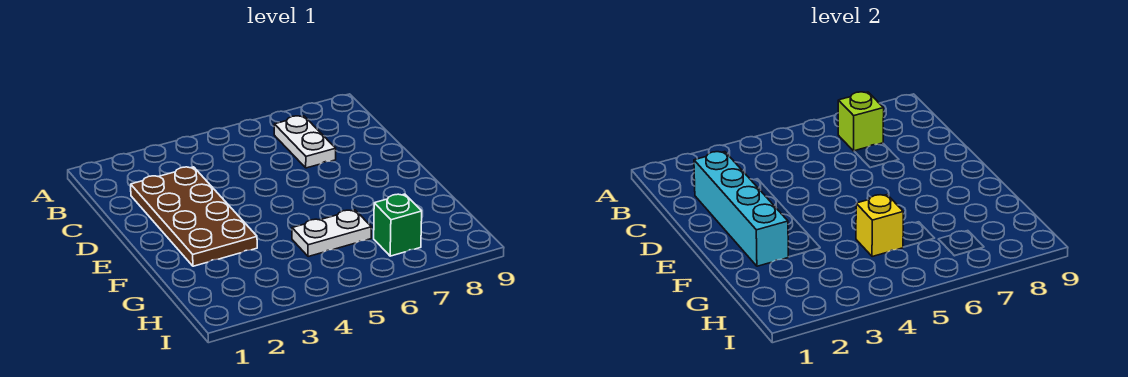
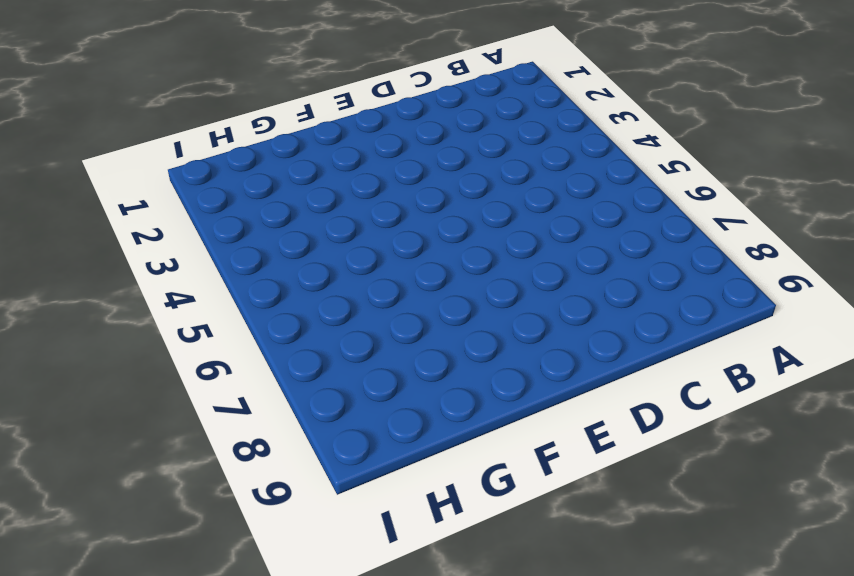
none -> white plate B7:C7 level 1
none -> brown plate C2:F3 level 1

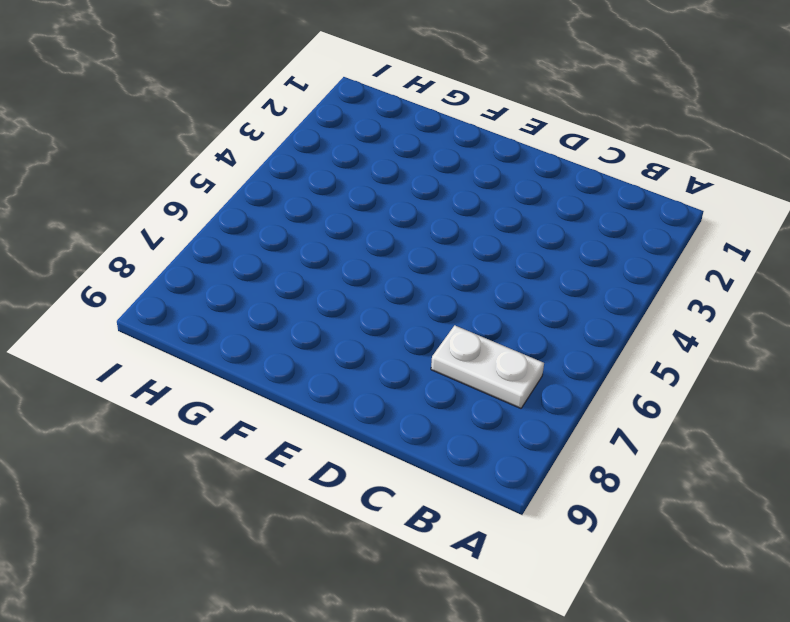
none -> brown plate C2:F3 level 1
none -> white plate G5:G6 level 1

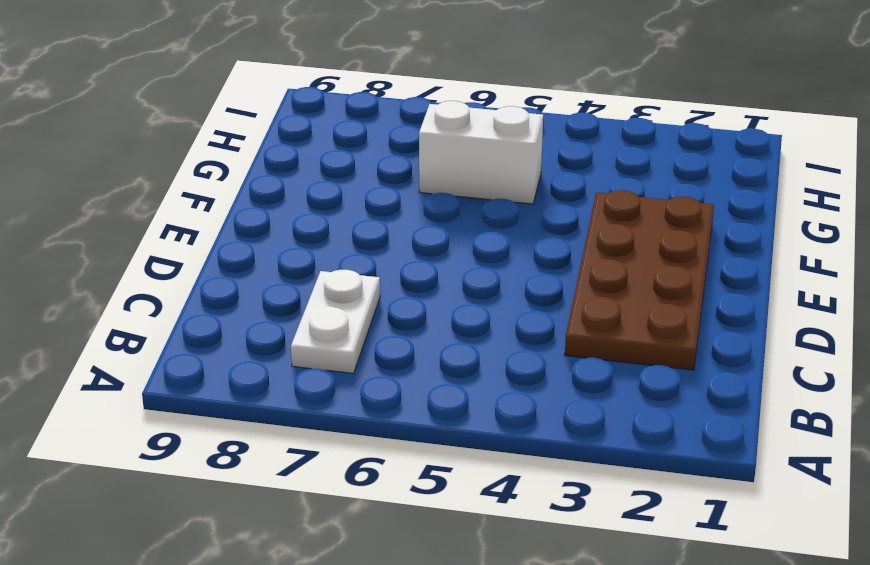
white brick G5:G6 level 1 -> white plate G5:G6 level 1
none -> green brick H7 level 1
none -> lime brick B7 level 2

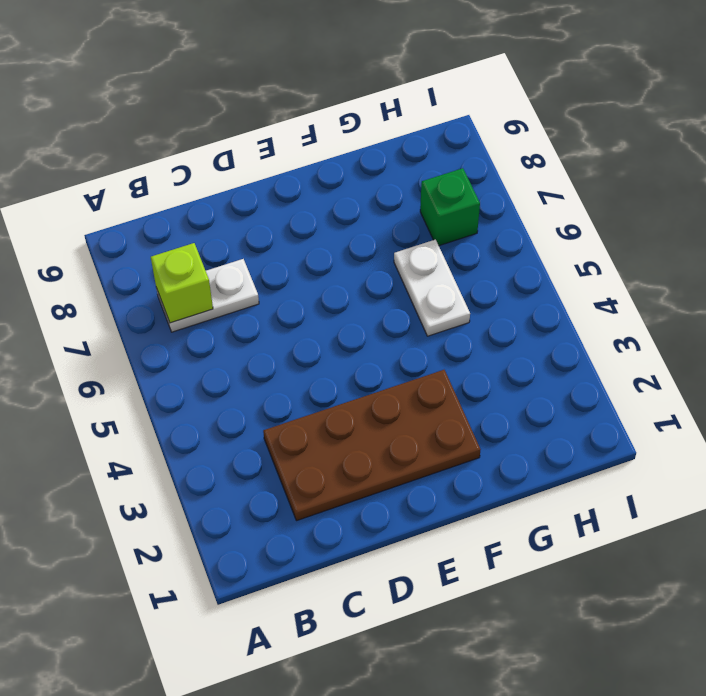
none -> cyan brick C2:F2 level 2
none -> yellow brick G5 level 2

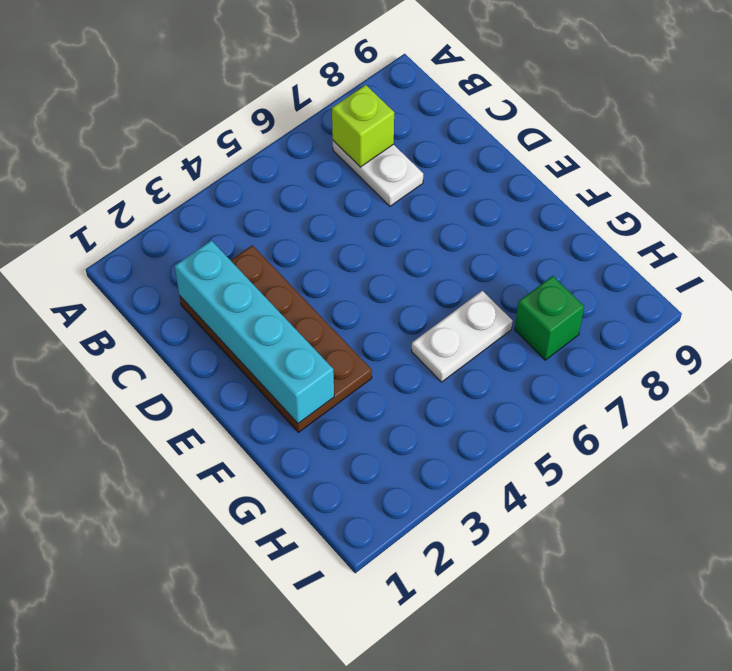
none -> yellow brick G5 level 2

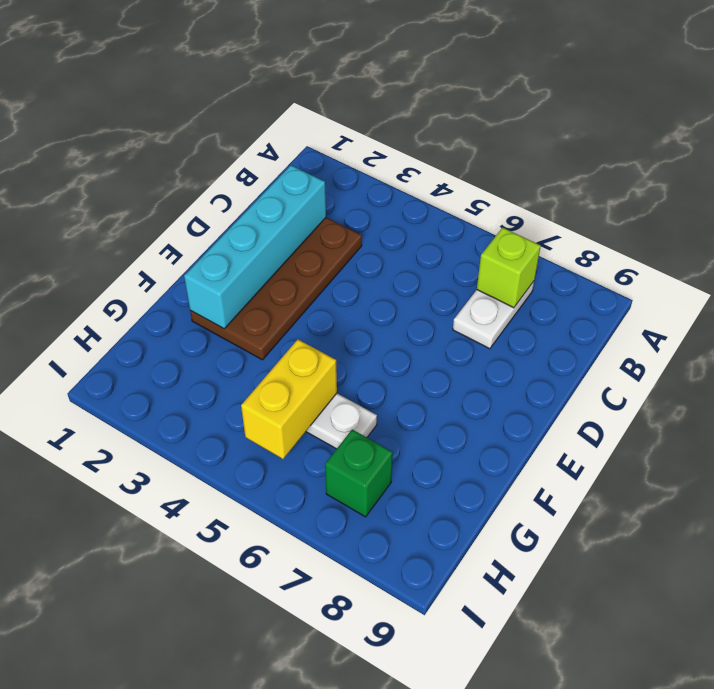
yellow brick G5:H5 level 2 -> yellow brick G5 level 2

